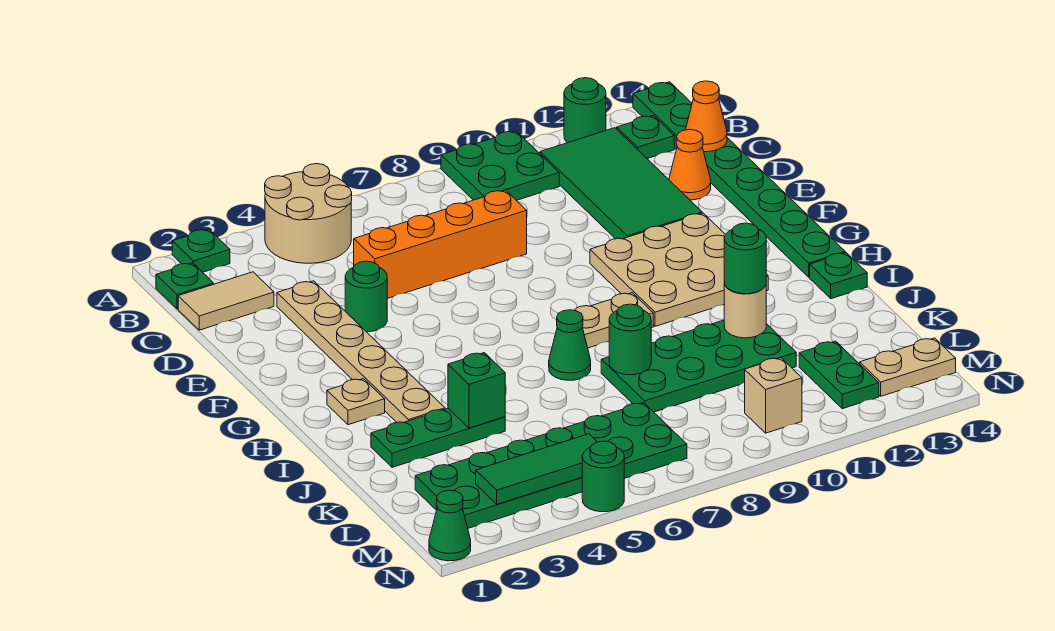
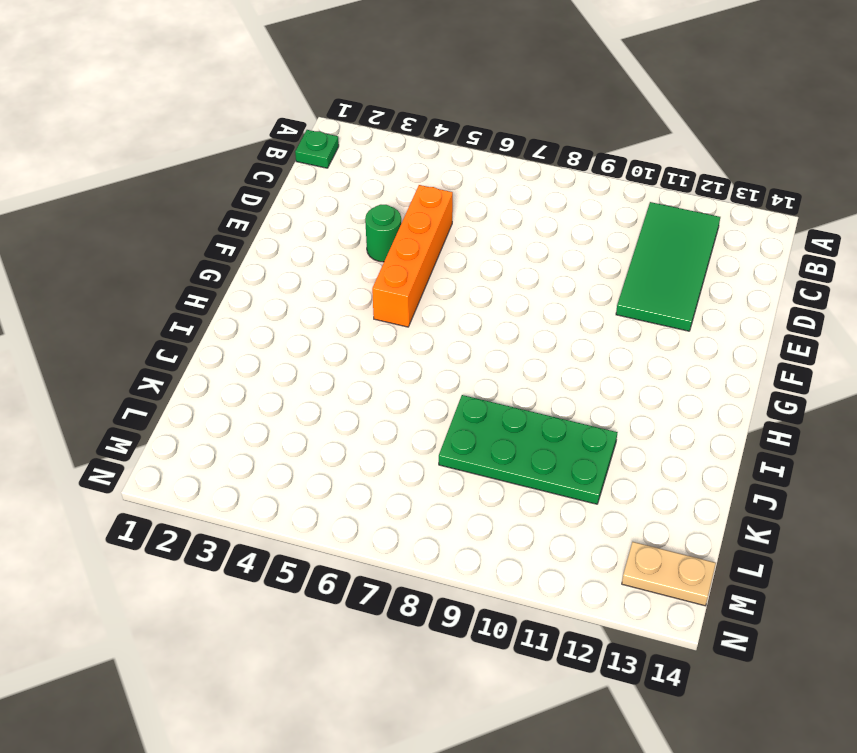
orange brick D5:G5 level 1 -> orange brick D5:D8 level 1
none -> green plate A2 level 1
none -> tan round brick A4:B5 level 1
none -> green plate A9:B10 level 1
none -> green round brick A12 level 1

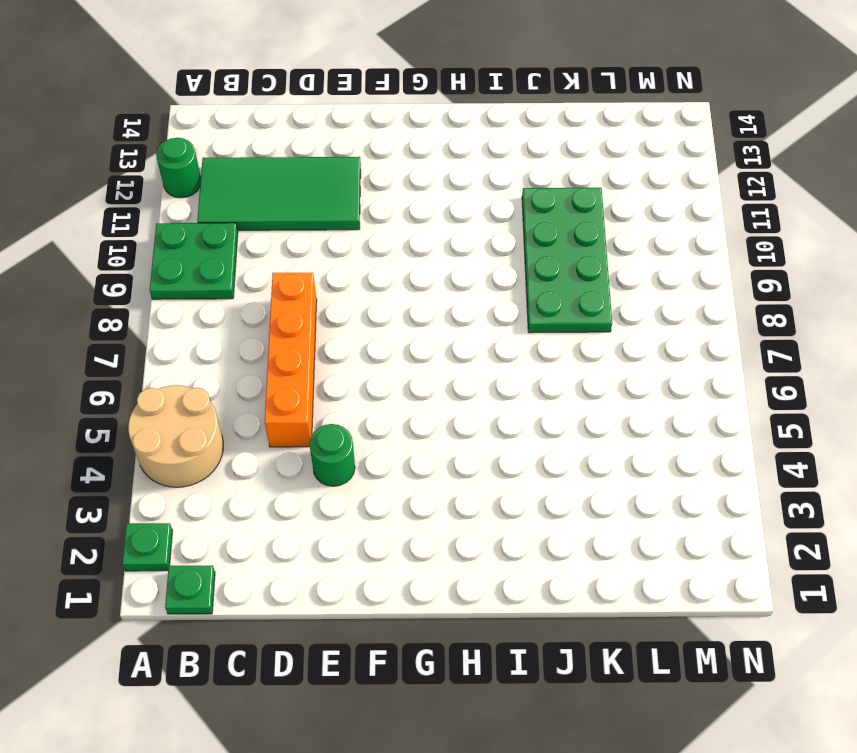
none -> green plate A14:H14 level 1
none -> green plate B13 level 1
none -> tan tile C1:C2 level 1
none -> tan plate D3:I3 level 1

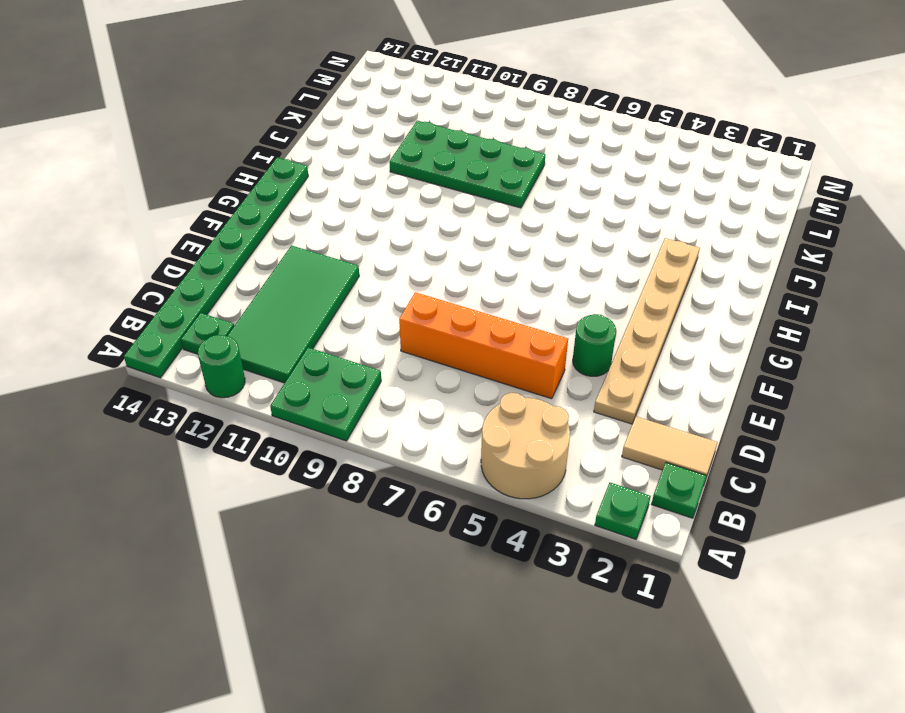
none -> orange cone D13 level 1
none -> tan plate F10:H12 level 1
none -> tan plate H2 level 1
none -> tan plate H8:H9 level 1

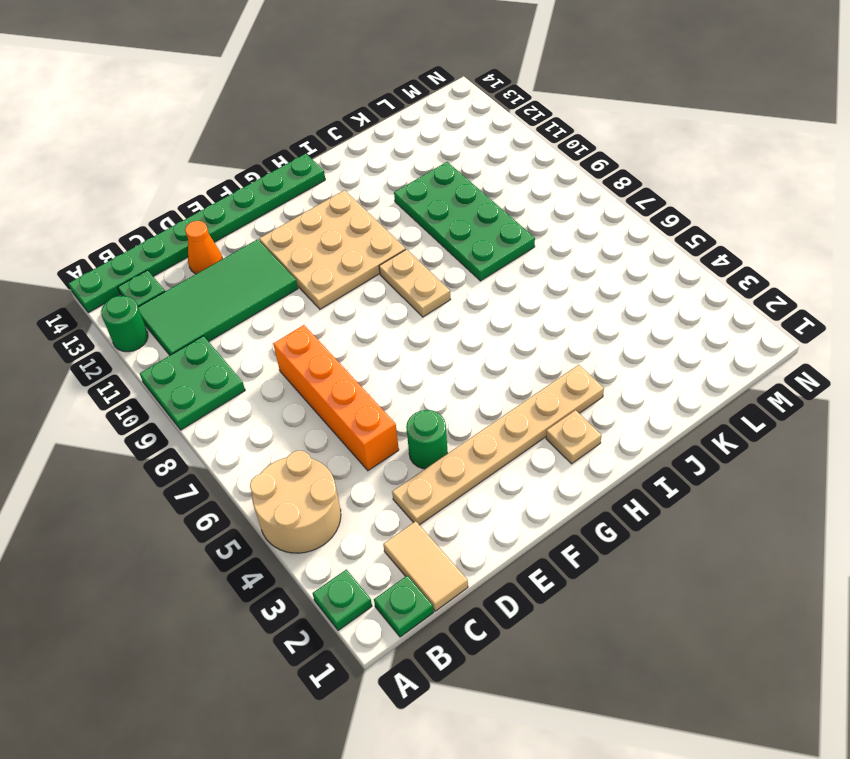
none -> green cone I7 level 1
none -> green plate I14 level 1
none -> green plate J2:J4 level 1
none -> green plate L2:M7 level 1

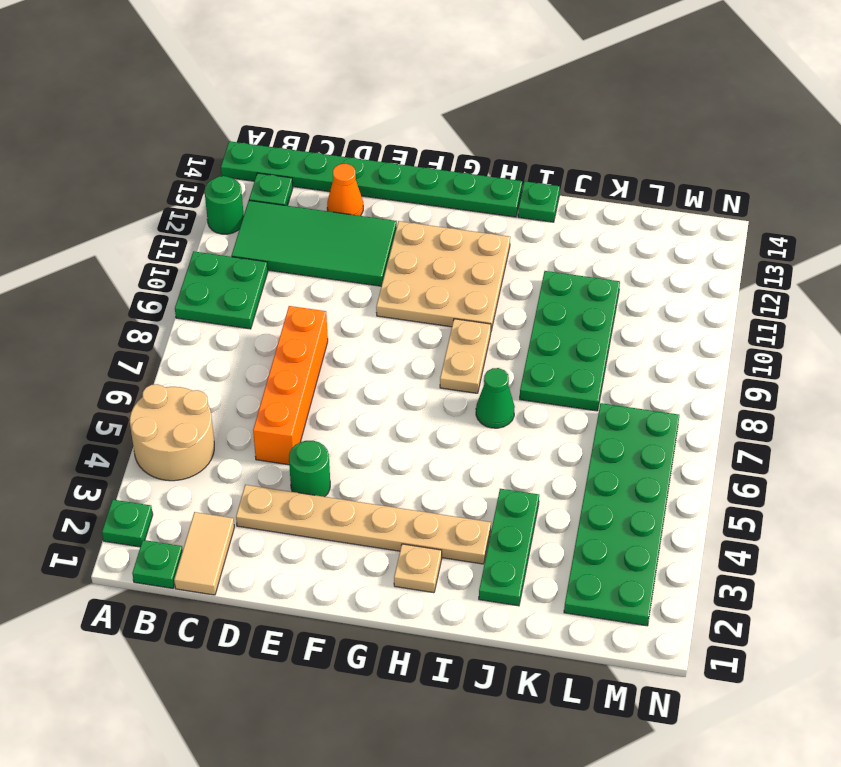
none -> green plate L12:M12 level 1
none -> tan brick M10 level 1
none -> tan plate M13:M14 level 1
none -> green cone N1 level 1

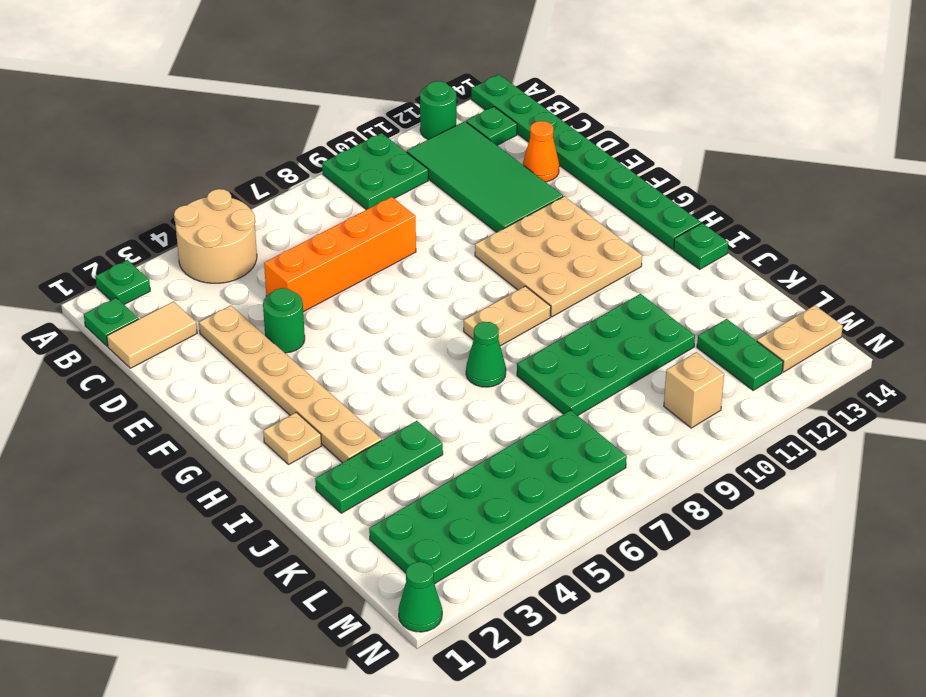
none -> green round brick N5 level 1
none -> orange cone C14 level 2
none -> green brick J4 level 2
none -> green round brick J8 level 2

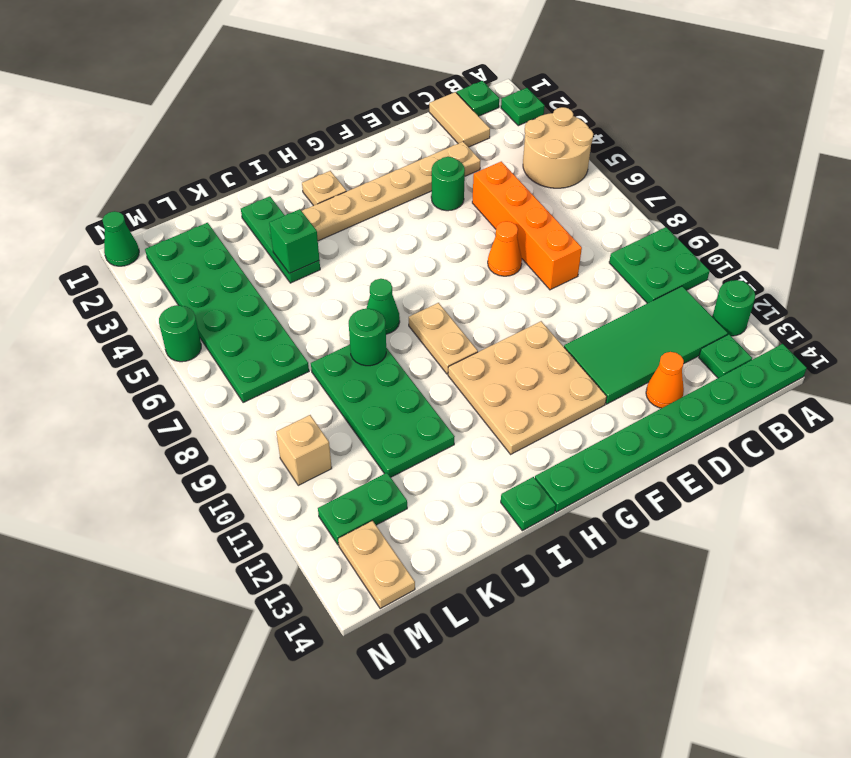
orange cone E7 level 1 -> orange cone C14 level 2
none -> tan round brick J11 level 2
none -> green tile M3:M5 level 2
none -> green round brick J11 level 3

